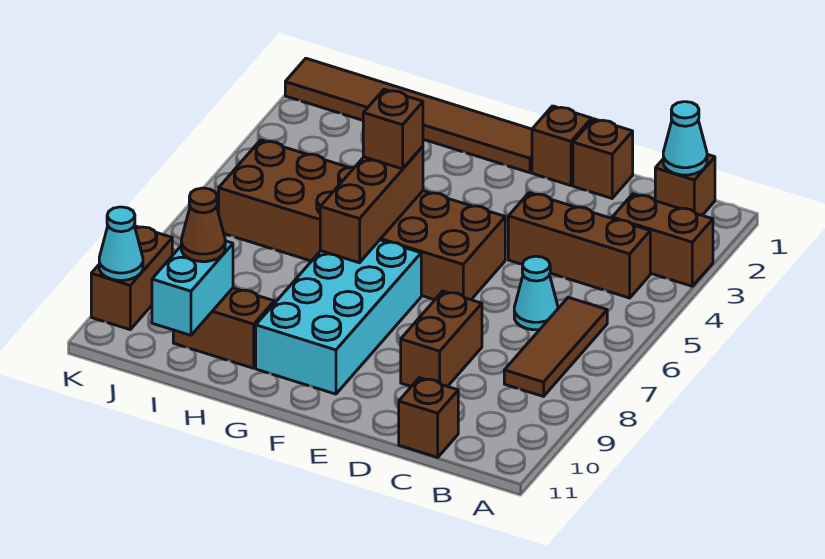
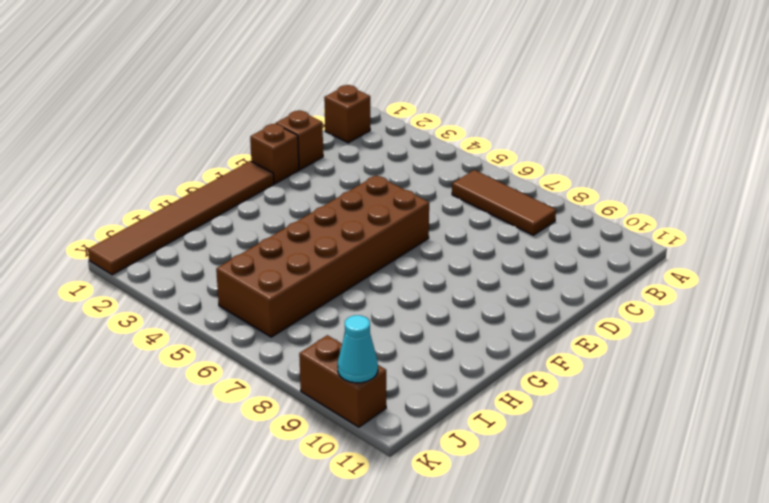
none -> brown brick A3:B3 level 1
none -> brown brick B4:D4 level 1
none -> cyan cone C6 level 1

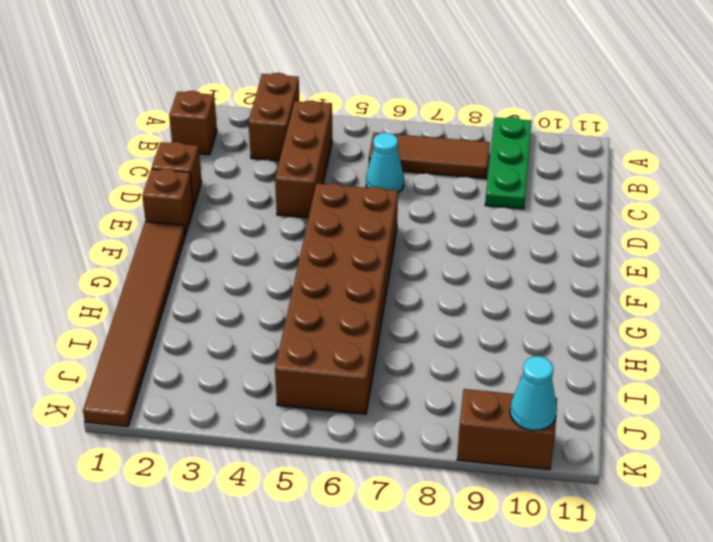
green plate A9:C9 level 1 -> none
none -> brown brick C11 level 1
none -> brown brick D8:D9 level 1
none -> cyan brick F7:G10 level 1

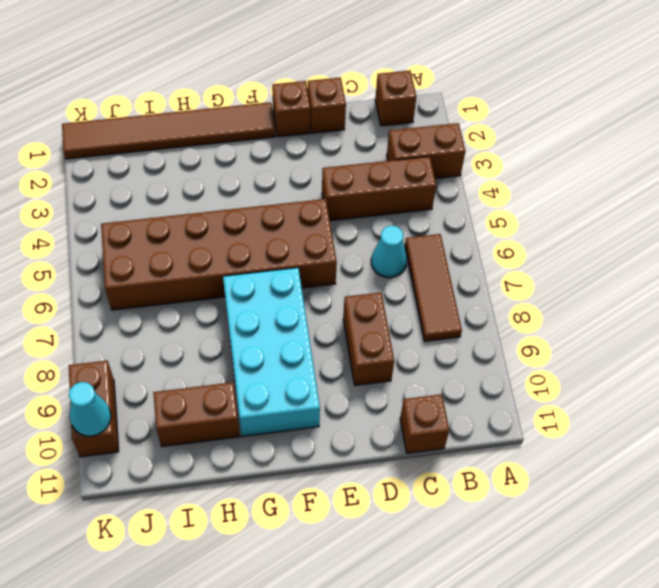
none -> cyan cone B1 level 2
none -> brown brick G5:G7 level 2
none -> cyan brick I10:I11 level 2

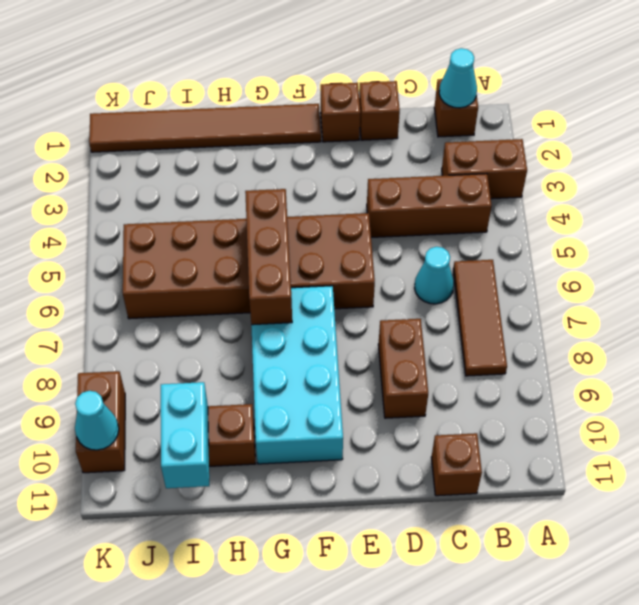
none -> brown brick G5 level 3
none -> brown cone I10 level 3

